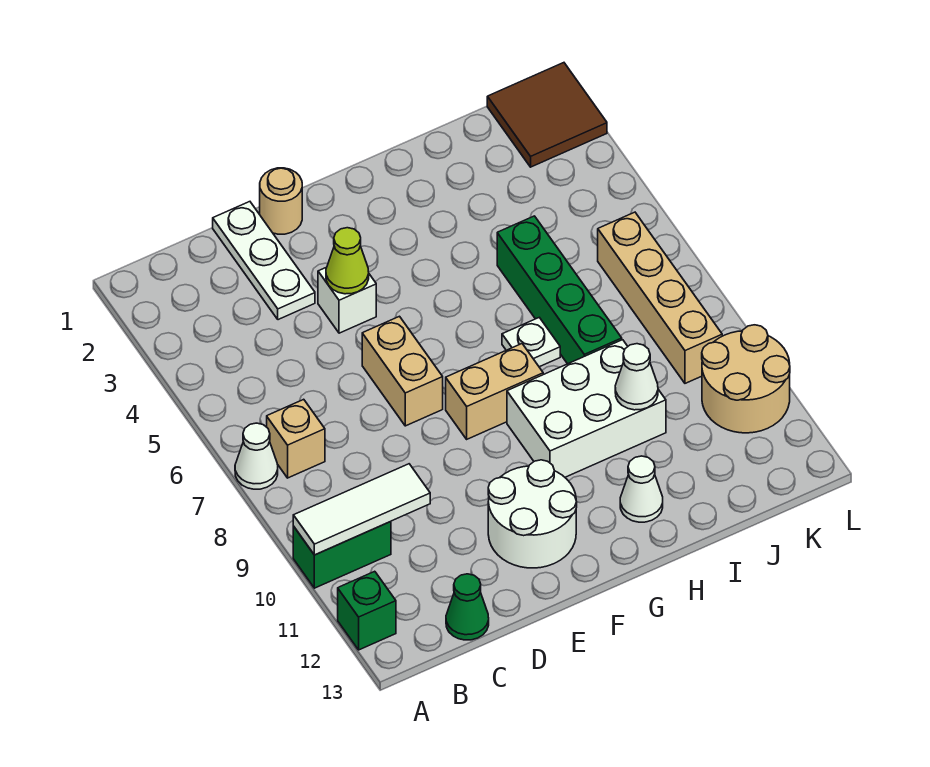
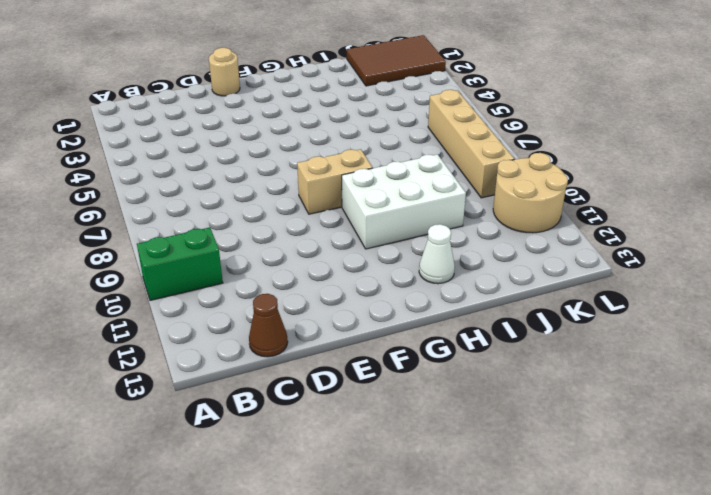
brown cone C13 level 1 -> green cone C13 level 1
brown tile J1:L2 level 1 -> brown tile K1:L2 level 1
none -> white cone A7 level 1
none -> green brick A12 level 1
none -> tan brick B7 level 1

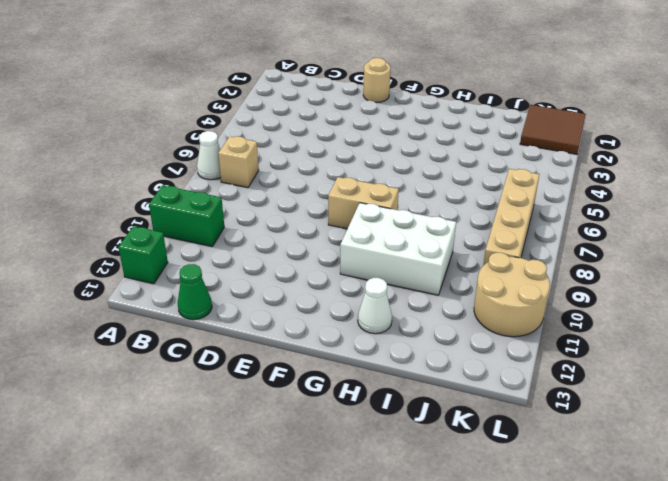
none -> white plate D1:D3 level 1
none -> white brick E4 level 1
none -> tan brick E6:E7 level 1

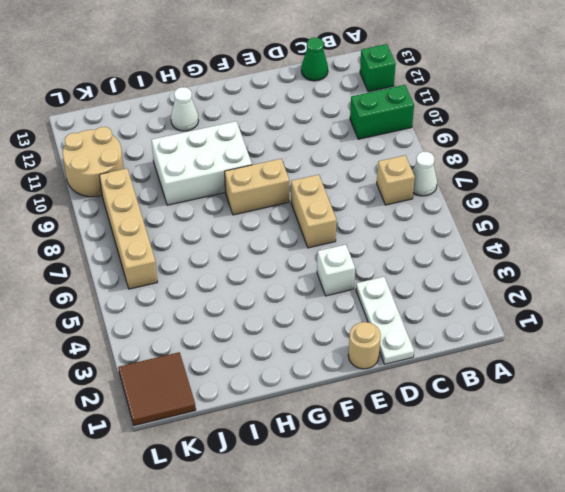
none -> white round brick E11:F12 level 1
none -> white plate H7 level 1
none -> green brick I5:I8 level 1

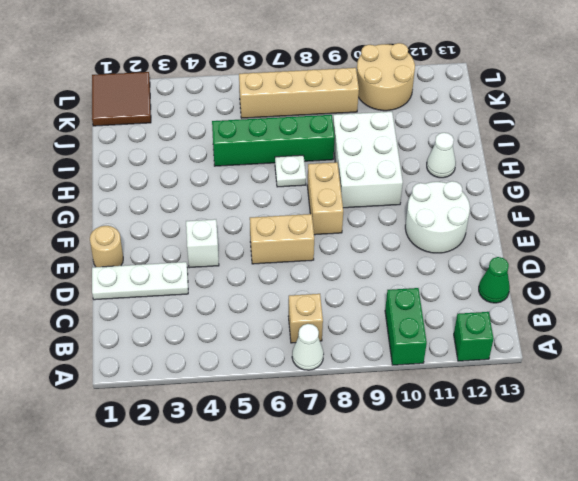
none -> white tile A10:C10 level 2
none -> lime cone E4 level 2
none -> white cone I10 level 2

